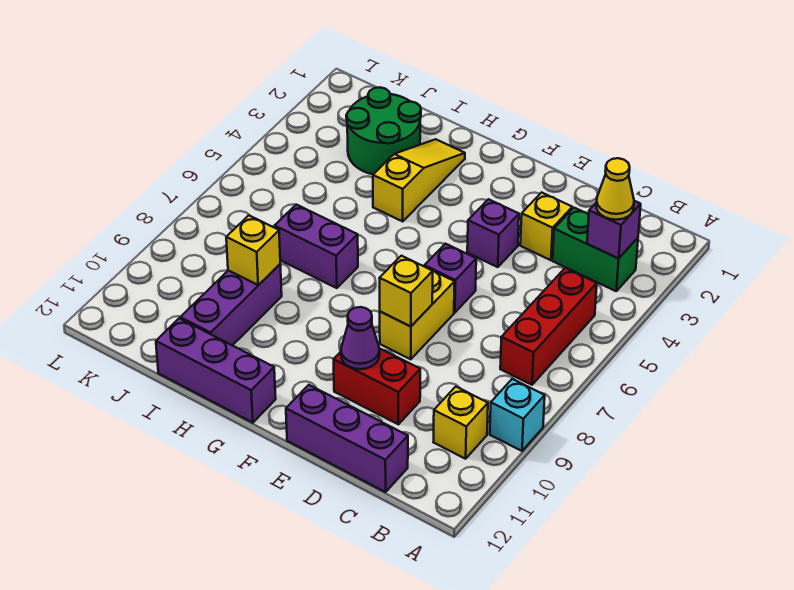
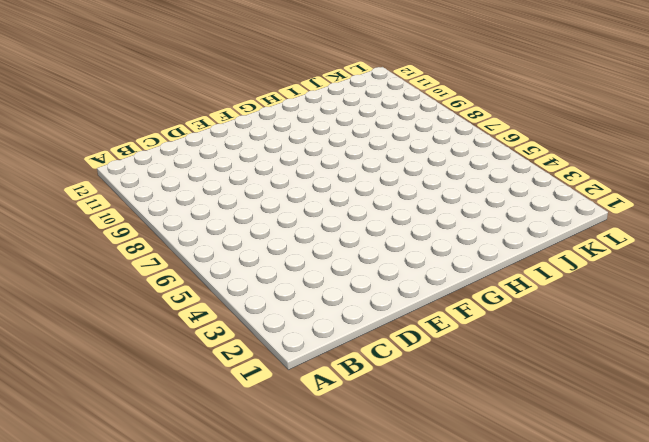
none -> cyan brick A9 level 1
none -> green brick B3:C3 level 1
none -> red brick B5:B7 level 1

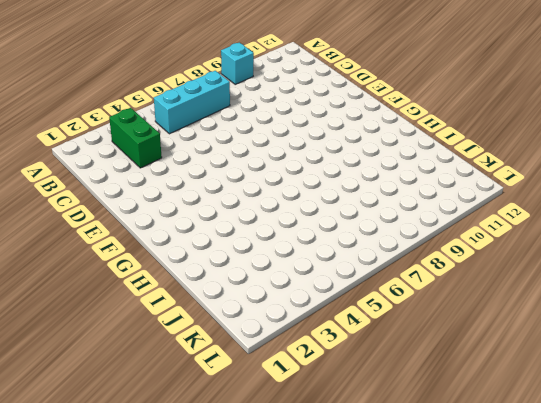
cyan brick B5:B7 level 1 -> red brick B5:B7 level 1
none -> yellow brick B10 level 1
none -> purple brick C12:E12 level 1
none -> yellow brick D3 level 1

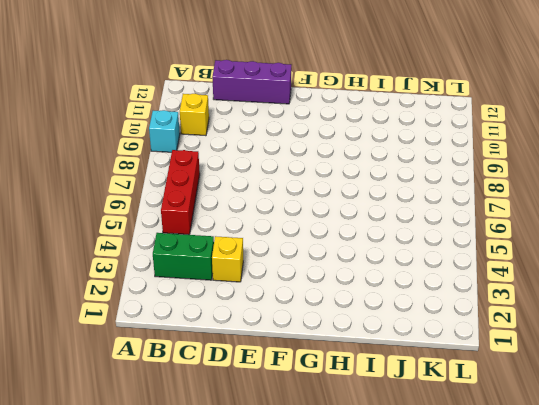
none -> red brick D10:E10 level 1
none -> purple brick E4 level 1
none -> purple brick E6 level 1

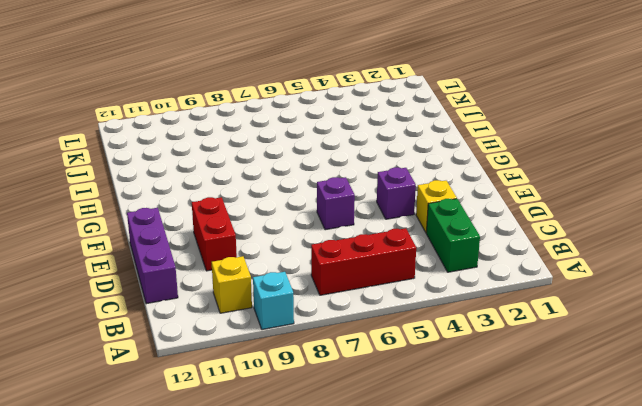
none -> yellow brick E7:E8 level 1
none -> purple brick G12:I12 level 1
none -> yellow slope H2:H4 level 1 top 4

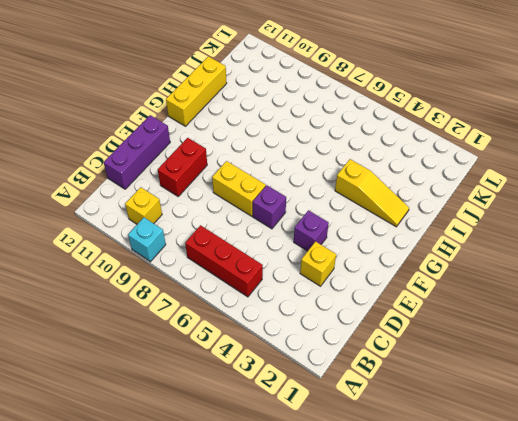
yellow brick G12:I12 level 1 -> purple brick G12:I12 level 1
none -> green brick B3:C3 level 1
none -> purple brick H7:I7 level 1
none -> green round brick I2:J3 level 1

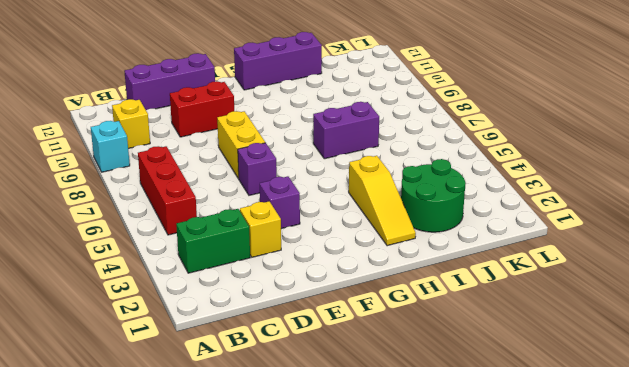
none -> purple brick I9:I11 level 1
none -> purple brick B3 level 2
none -> yellow brick E8 level 2

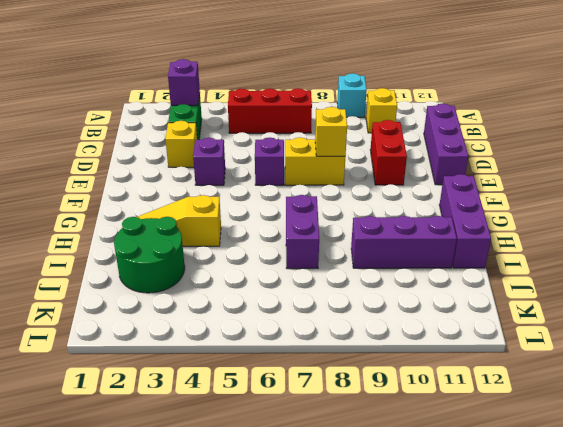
none -> purple cone E10 level 2
none -> yellow brick I9 level 2
none -> yellow cone B3 level 3

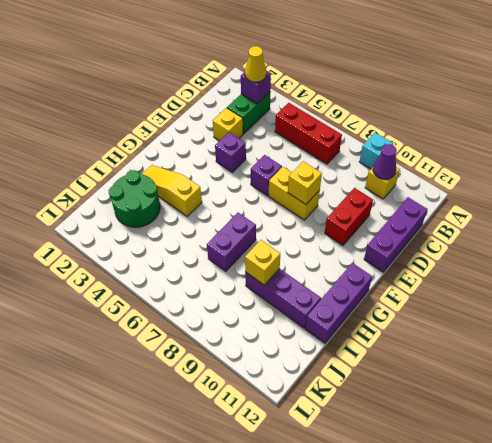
purple cone B10 level 2 -> purple cone E10 level 2

